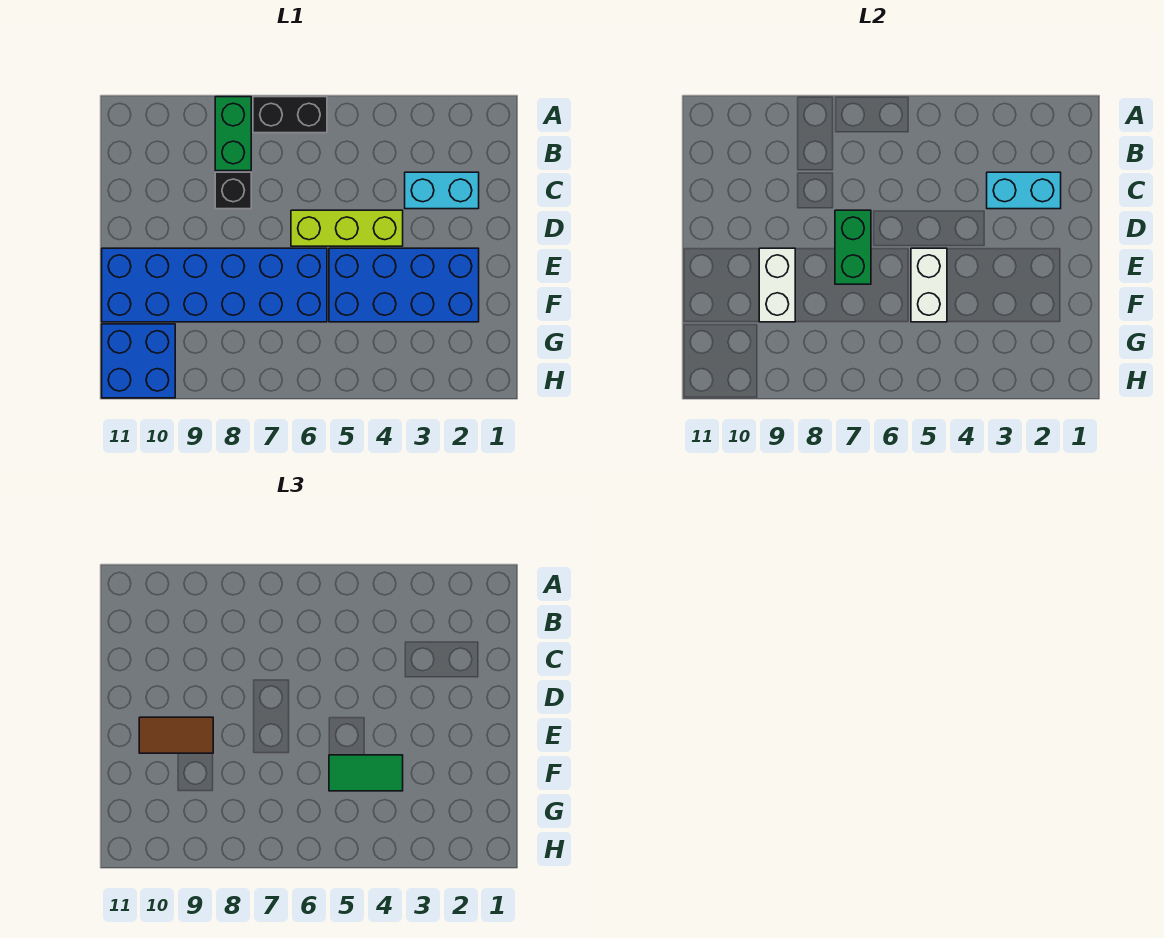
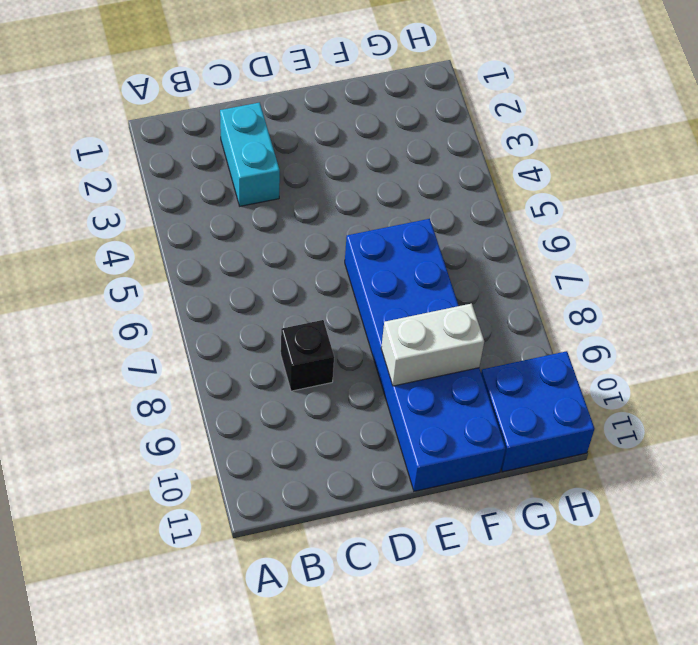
none -> black brick A6:A7 level 1
none -> green brick A8:B8 level 1
none -> lime brick D4:D6 level 1

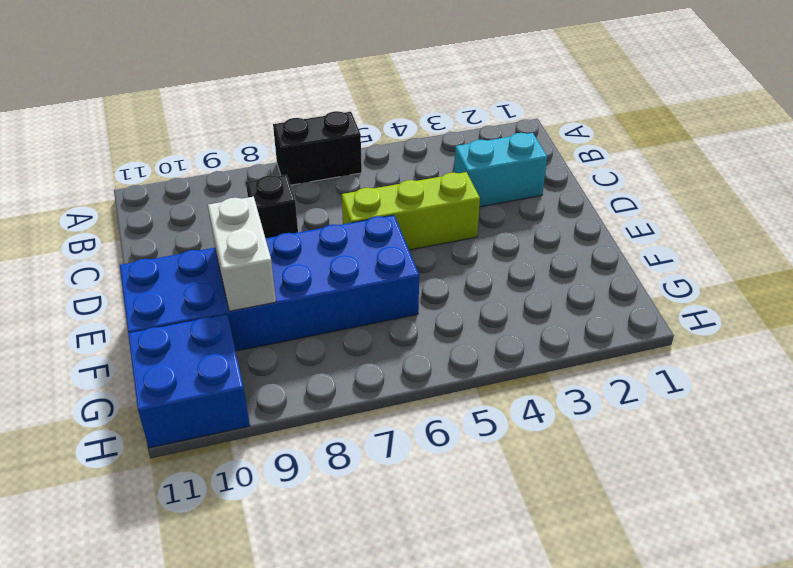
none -> green brick A8:B8 level 1
none -> blue brick E2:F5 level 1
none -> cyan brick C2:C3 level 2

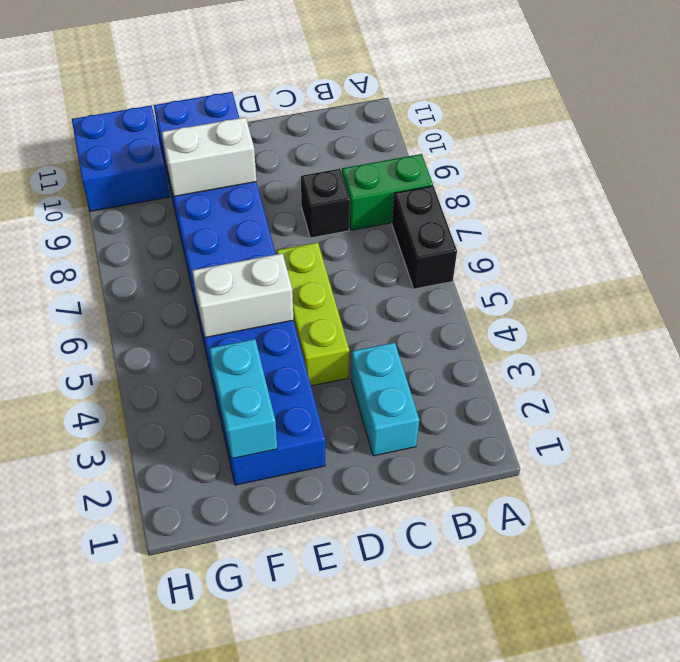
cyan brick F2:F3 level 2 -> cyan brick C2:C3 level 2
none -> green brick D7:E7 level 2
none -> brown tile E9:E10 level 3
none -> green tile F4:F5 level 3

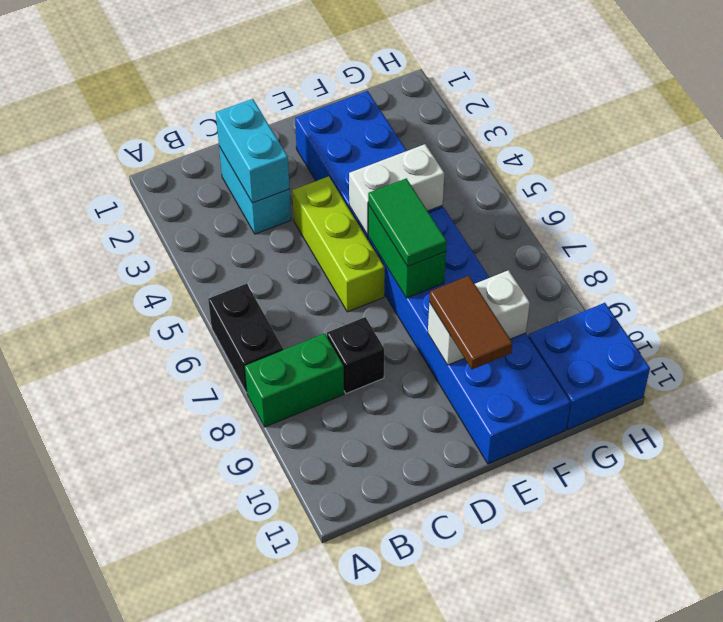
green brick E6:E7 level 2 -> green brick D7:E7 level 2
green tile E6:E7 level 3 -> green tile F4:F5 level 3

